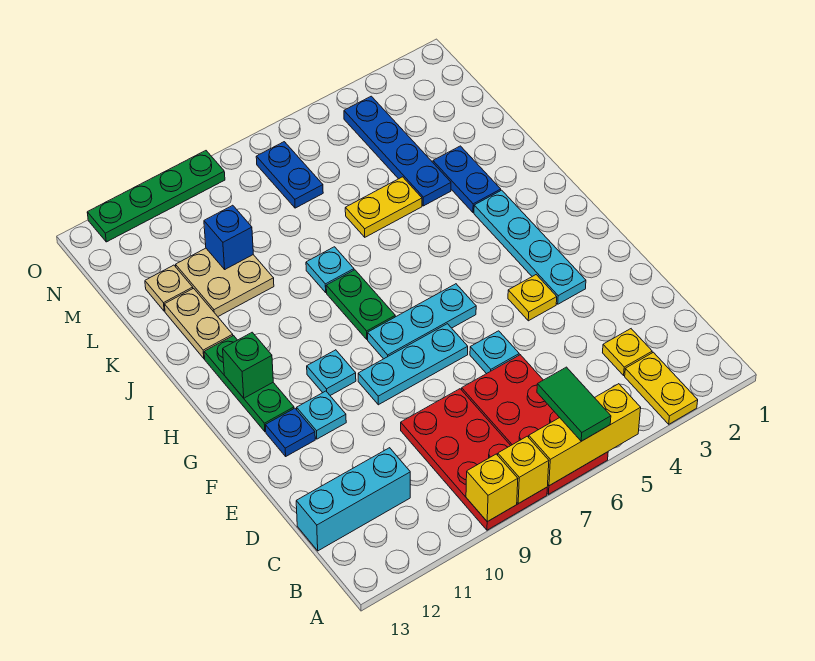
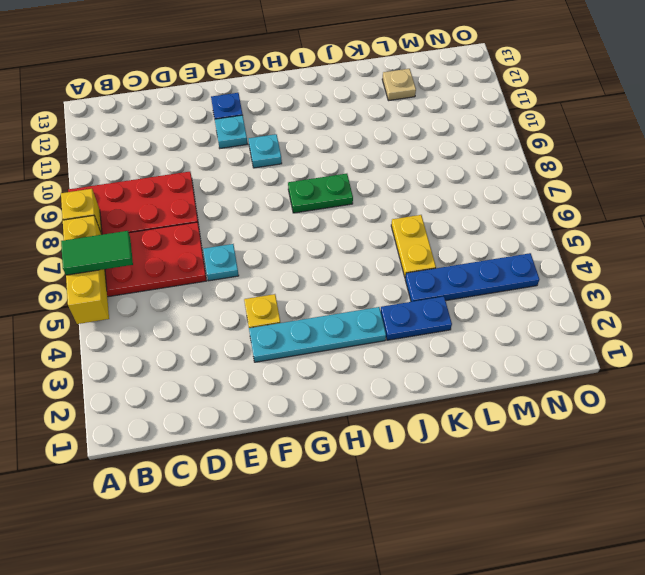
none -> yellow plate A3:B3 level 1
none -> yellow plate C3 level 1
none -> cyan brick C11:C13 level 1
none -> cyan plate F7:F9 level 1

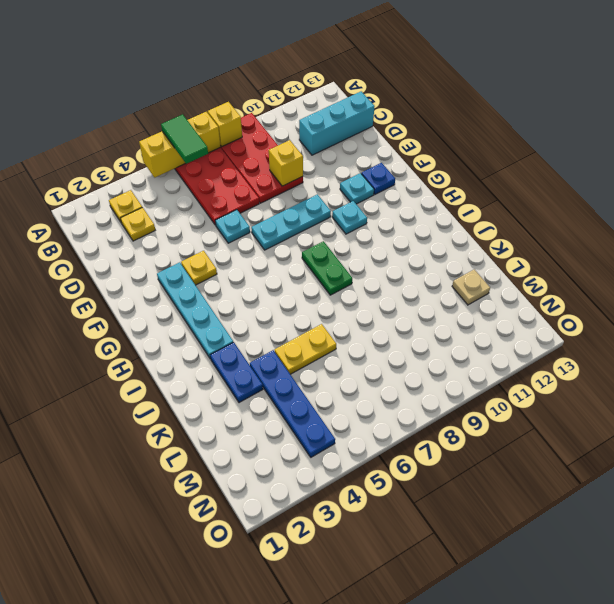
yellow plate B3 level 1 -> yellow plate A3:B3 level 1
yellow brick D9 level 2 -> yellow brick A9 level 2
none -> cyan plate G6:G8 level 1
none -> green plate G12:I12 level 1
none -> cyan plate J8 level 1
none -> tan plate J12:K12 level 1

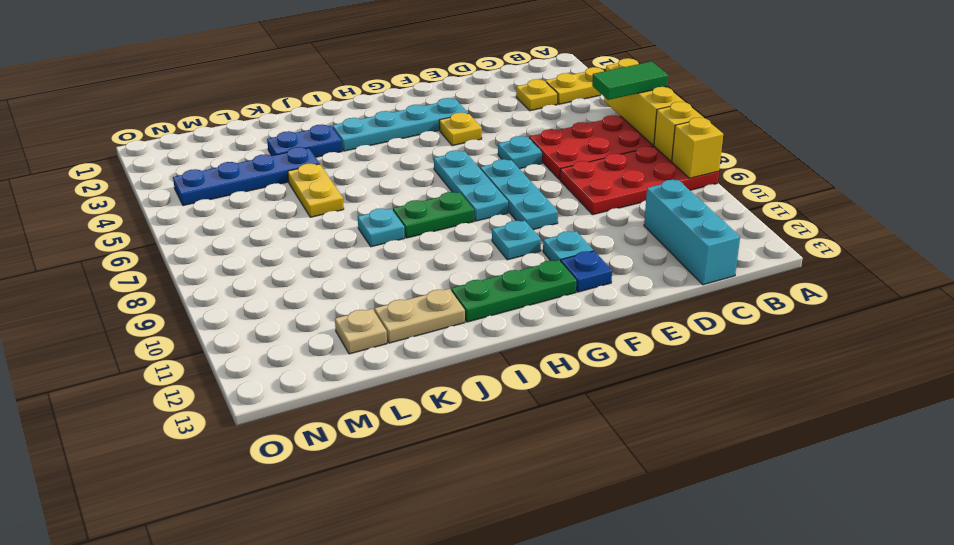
none -> tan plate K10:L11 level 1
none -> blue plate M7:N7 level 1
none -> green plate O9:O12 level 1
none -> green brick H12 level 2

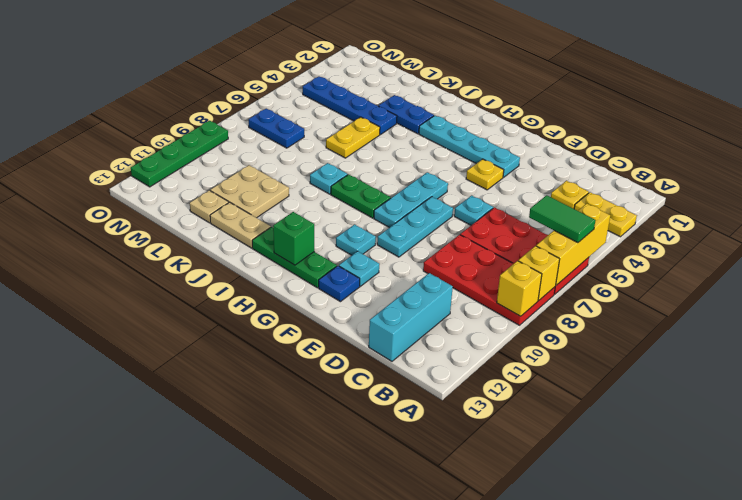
none -> blue brick L10 level 2

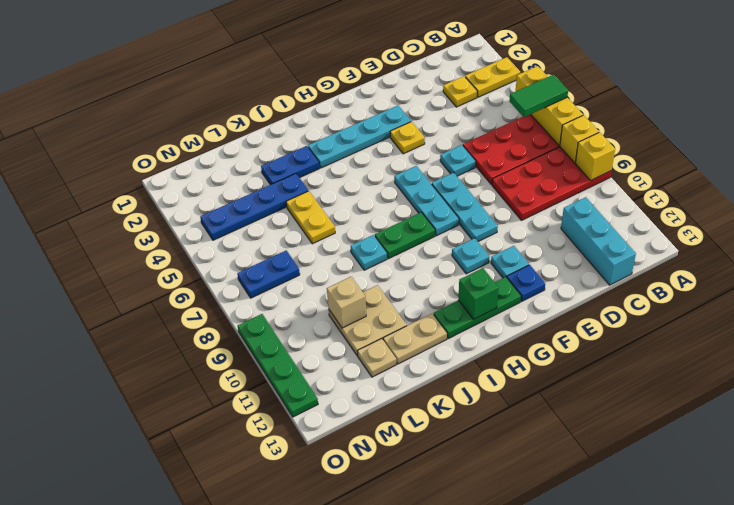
tan brick L10 level 2 -> blue brick L10 level 2

